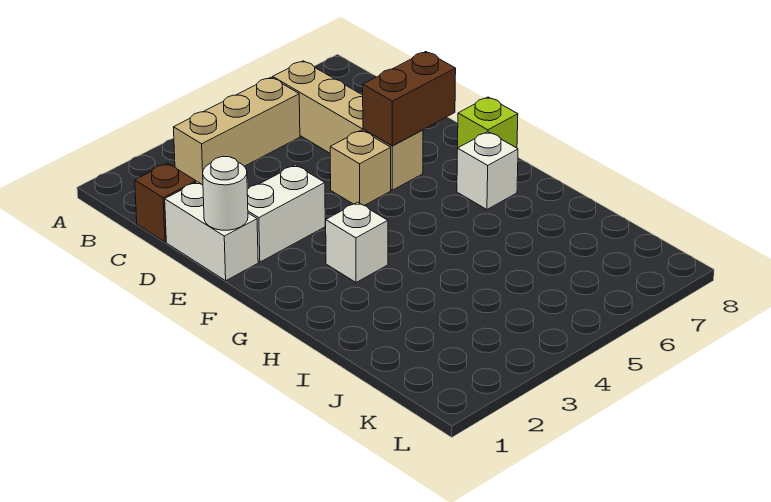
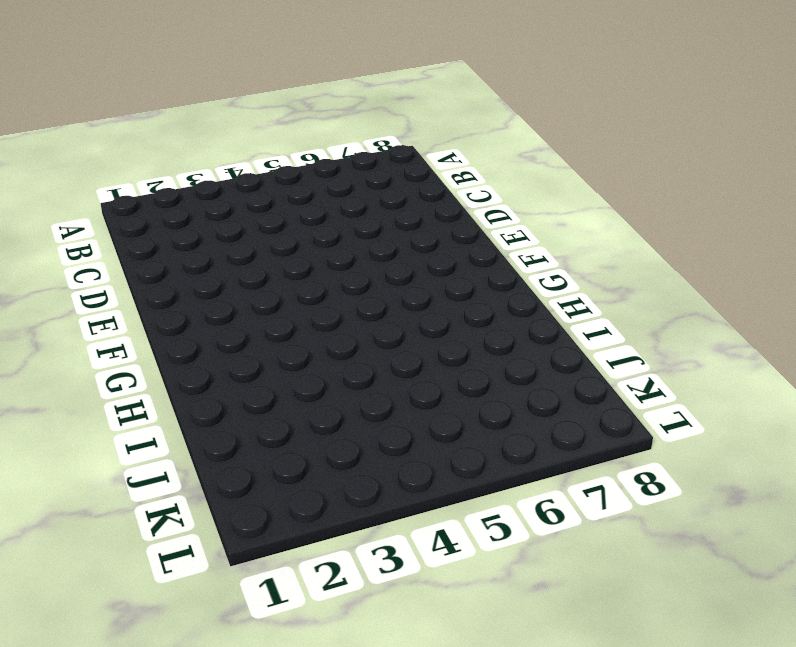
none -> tan brick B3:B5 level 1
none -> tan brick B6:E6 level 1

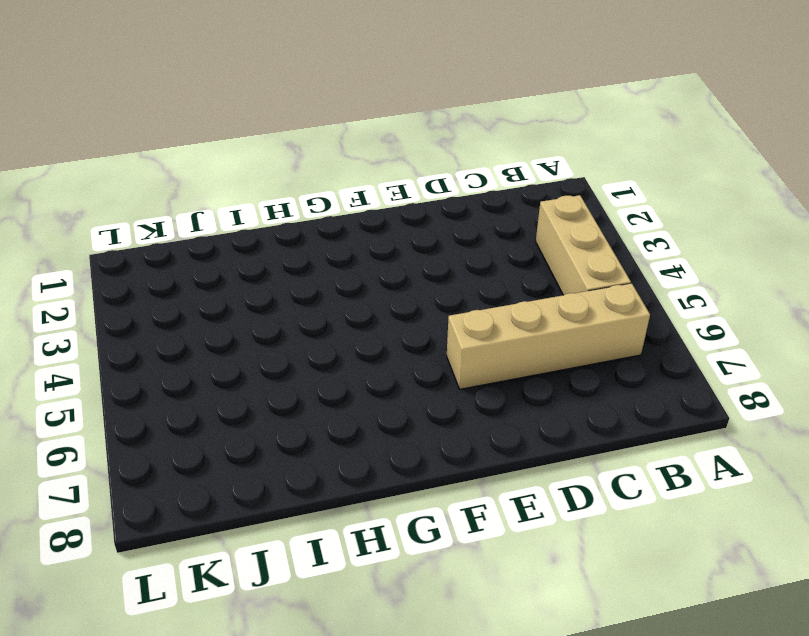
none -> brown brick C1 level 1
none -> white brick D1:E1 level 1

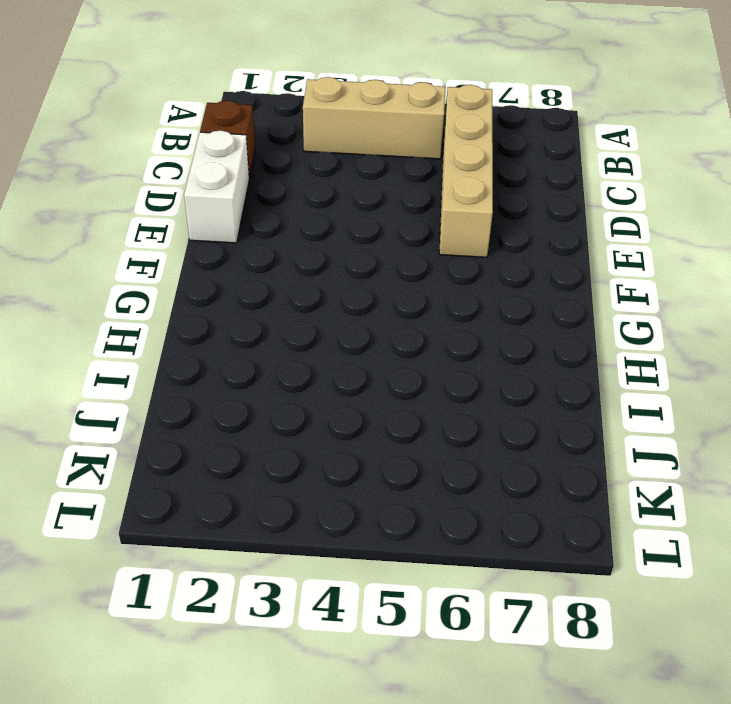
none -> white brick E2:E3 level 1
none -> tan brick E5 level 1

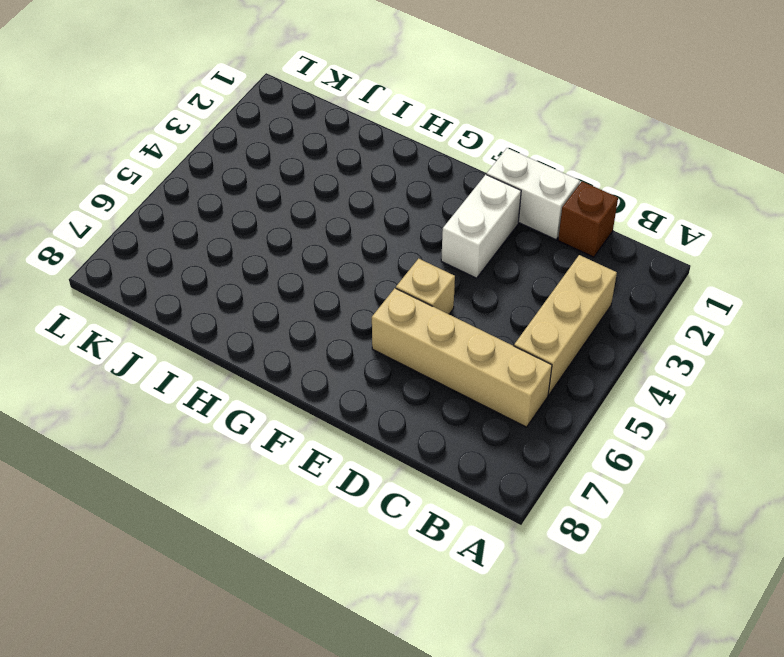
none -> lime brick F8 level 1
none -> white brick G3 level 1

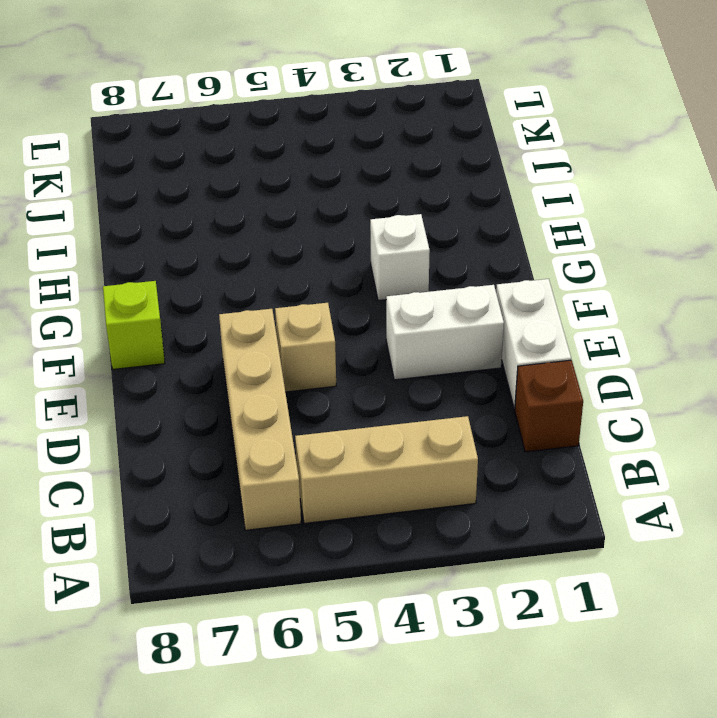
none -> white brick G7 level 1
none -> white round brick E1 level 2

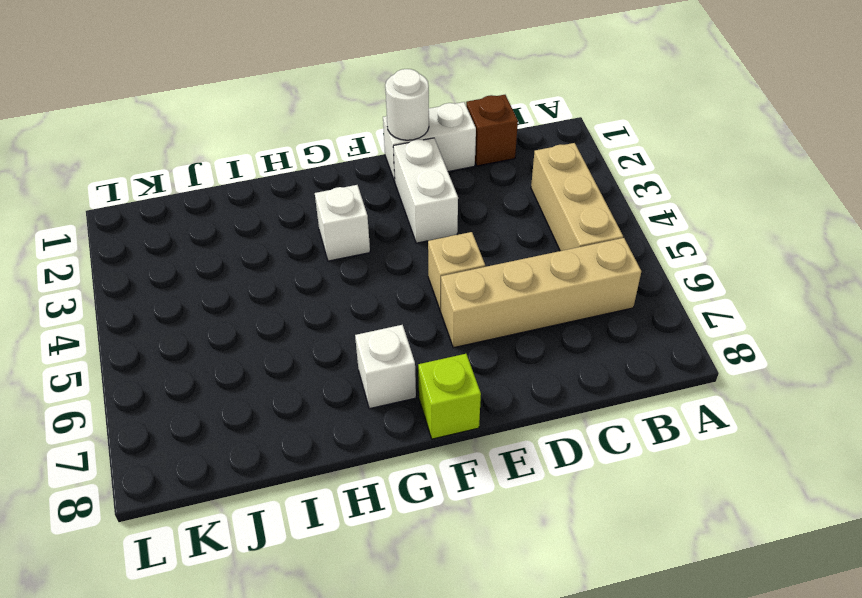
none -> brown brick E6:E7 level 2

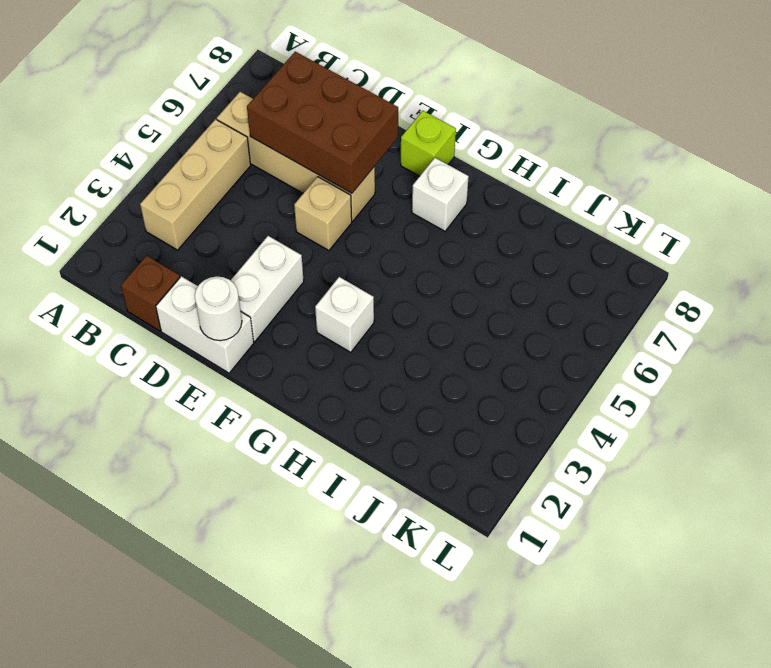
brown brick C6:E7 level 2 -> brown brick E6:E7 level 2

